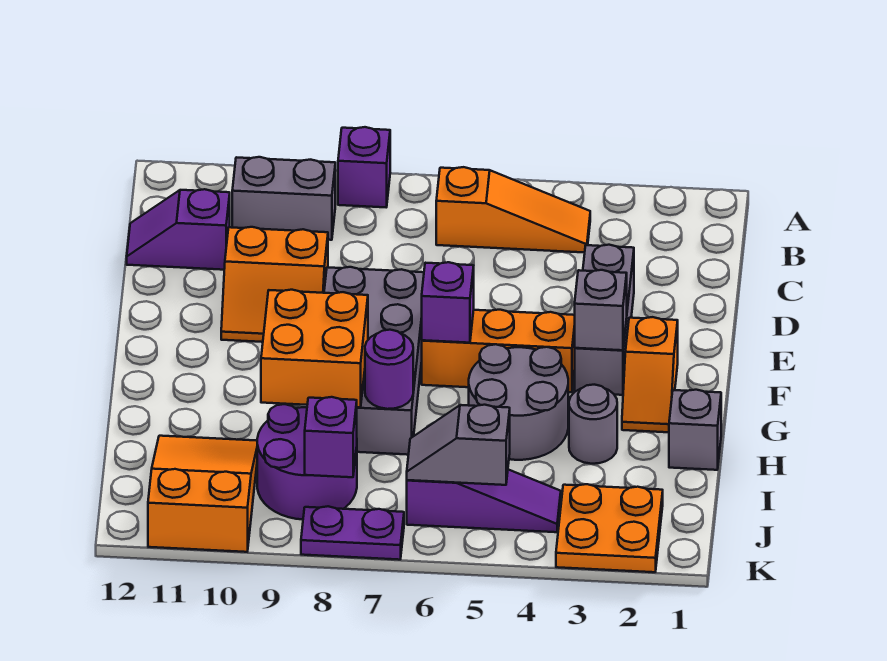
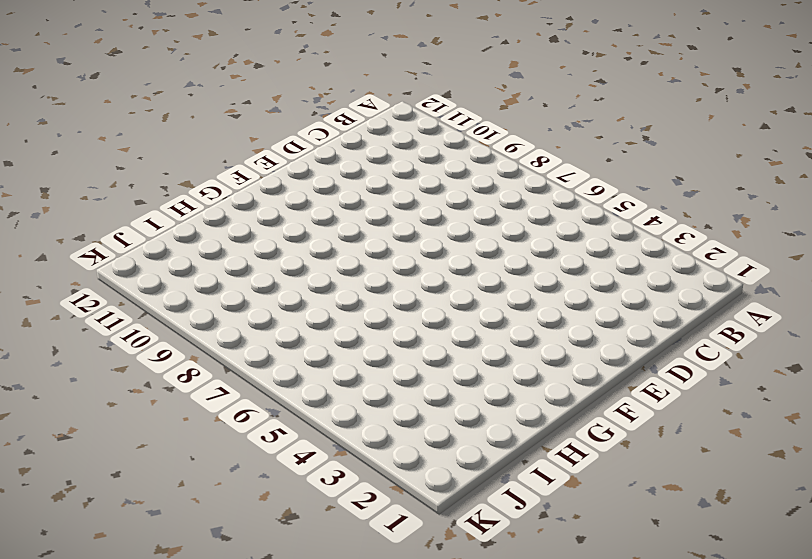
none -> purple brick A8 level 1
none -> orange slope B4:B6 level 1 top 6
none -> grey brick B9:B10 level 1

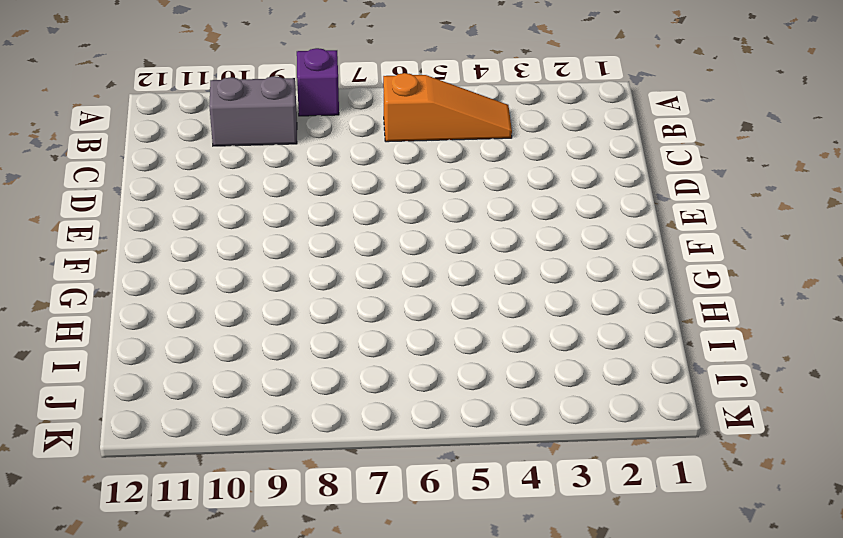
none -> purple slope C11:C12 level 1 top 11
none -> grey brick D3:F3 level 1
none -> orange slope D9:E10 level 1 top D

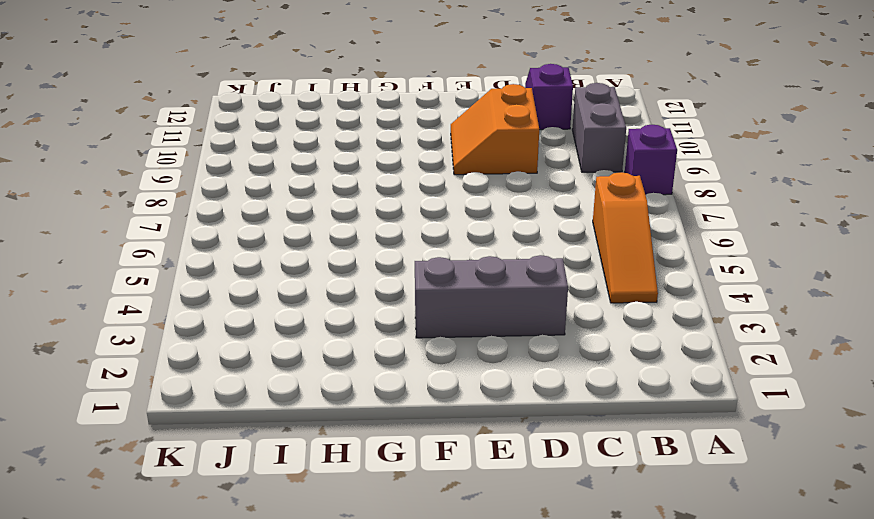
none -> grey brick E7:H8 level 1
none -> orange slope F2:G2 level 1 top F
none -> orange brick F4:F6 level 1

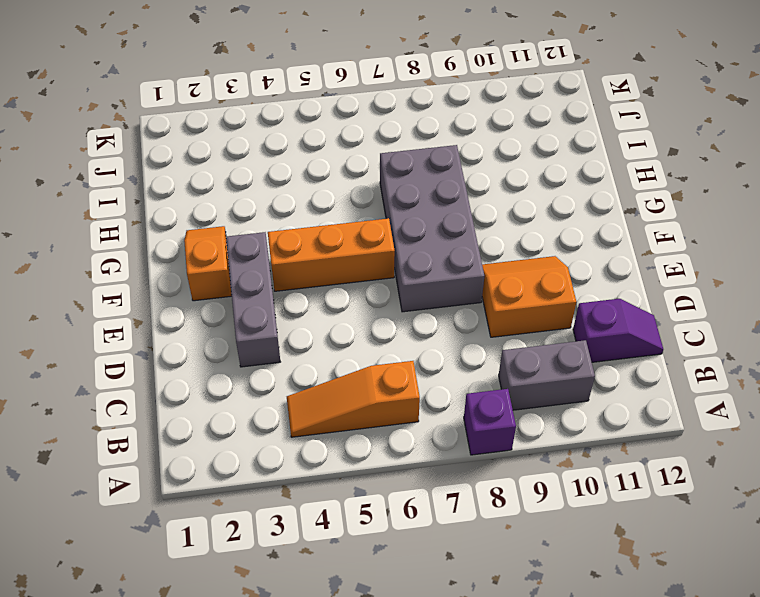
none -> grey round brick G4:H5 level 1
none -> grey brick H1 level 1
none -> grey round brick H3 level 1

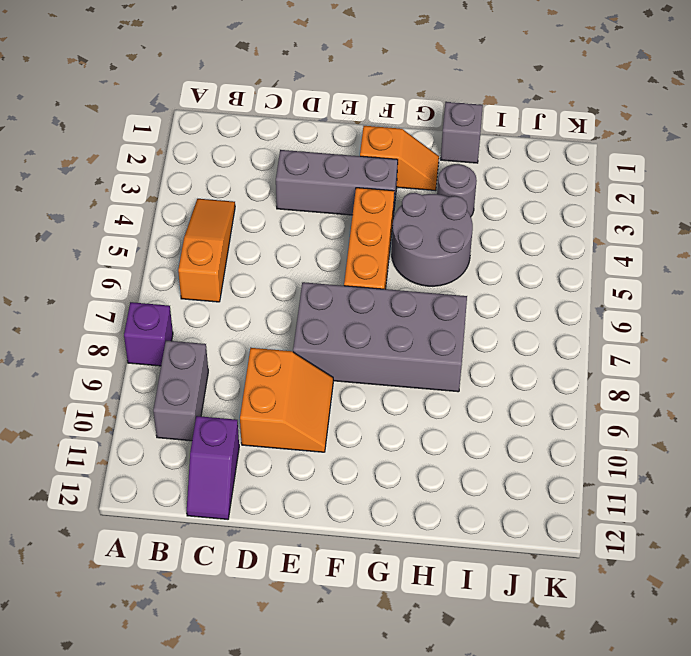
none -> purple round brick I8:J9 level 1
none -> orange slope I10:K11 level 1 top K
none -> orange plate J2:K3 level 1

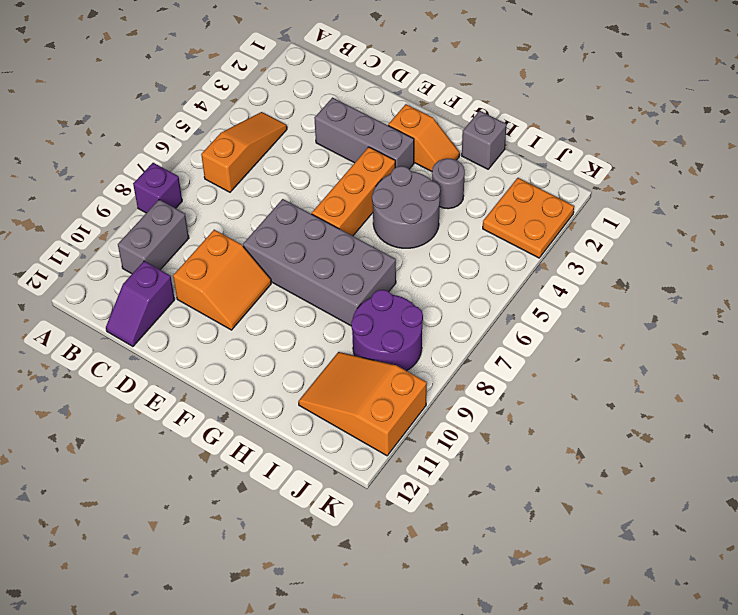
none -> purple slope J4:J6 level 1 top 6
none -> purple plate K7:K8 level 1
none -> grey brick F3 level 2

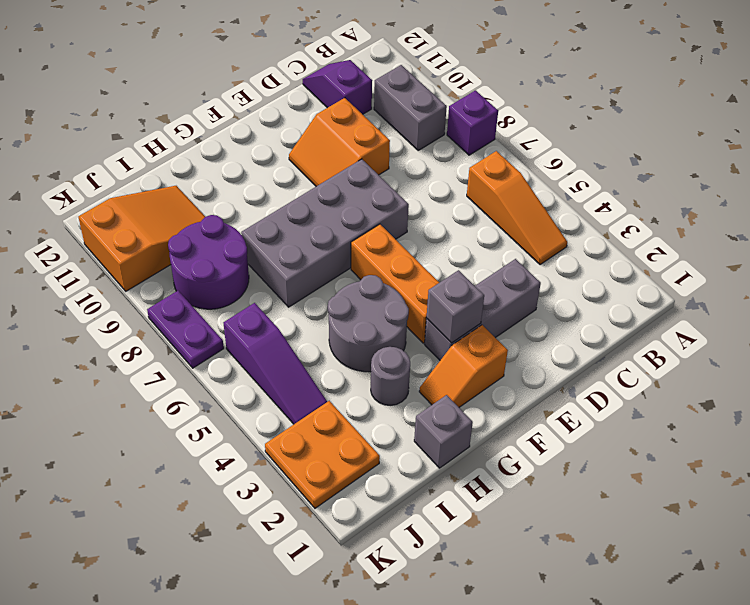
none -> purple brick F6 level 2
none -> orange brick G8:H9 level 2
none -> purple round brick H7 level 2

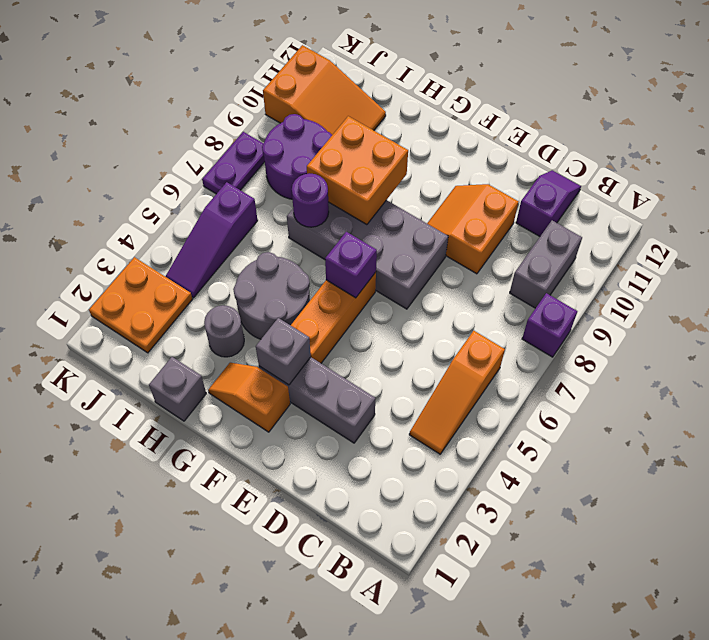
none -> grey slope J5:J6 level 2 top 5
none -> purple brick J8 level 2

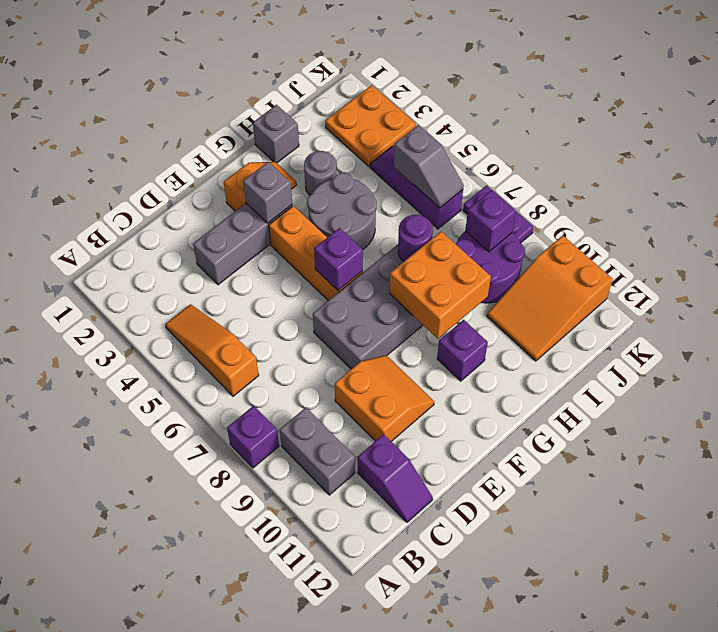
purple brick G10 level 1 -> none

